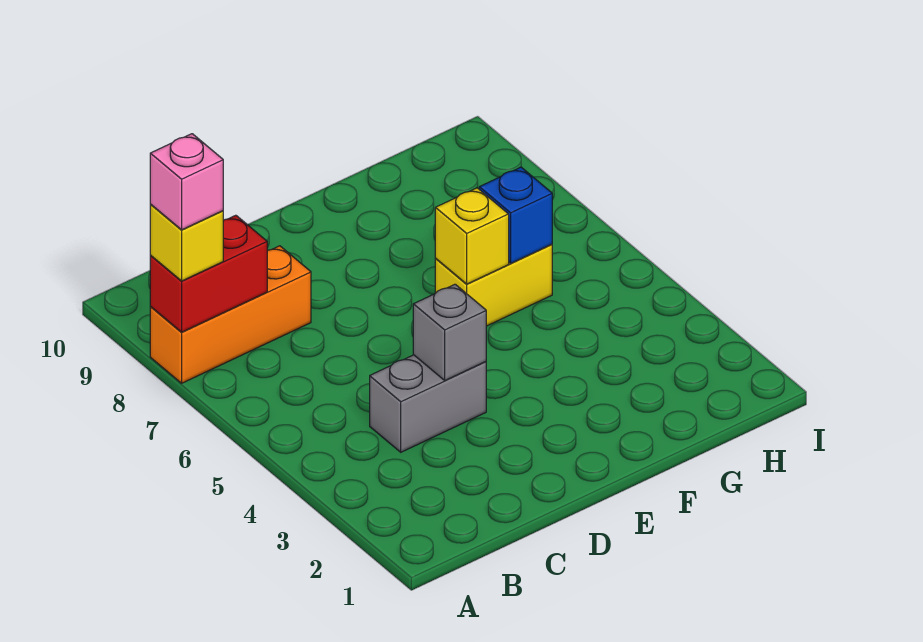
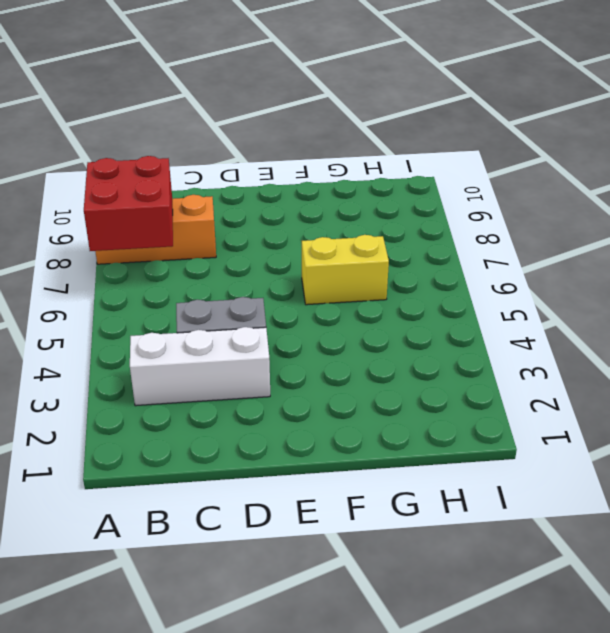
red brick A7:B8 level 2 -> red brick A8:B8 level 2
white brick B3:D3 level 1 -> none
none -> grey brick D4 level 2
none -> yellow brick F6 level 2

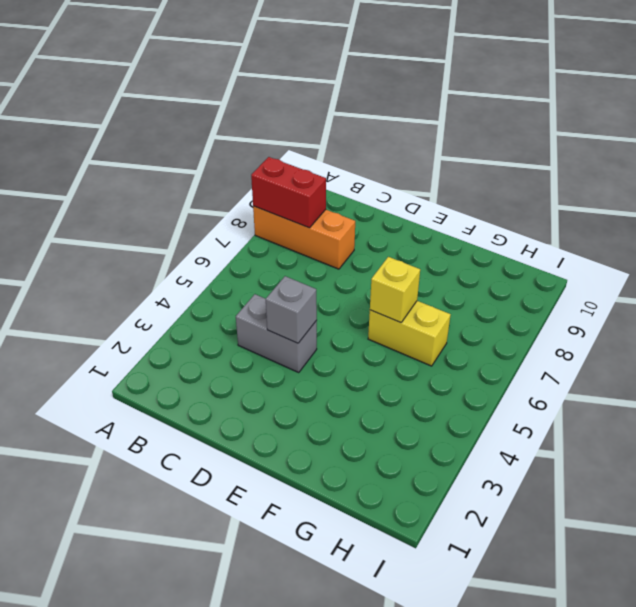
none -> blue brick G6 level 2
none -> yellow brick A8 level 3

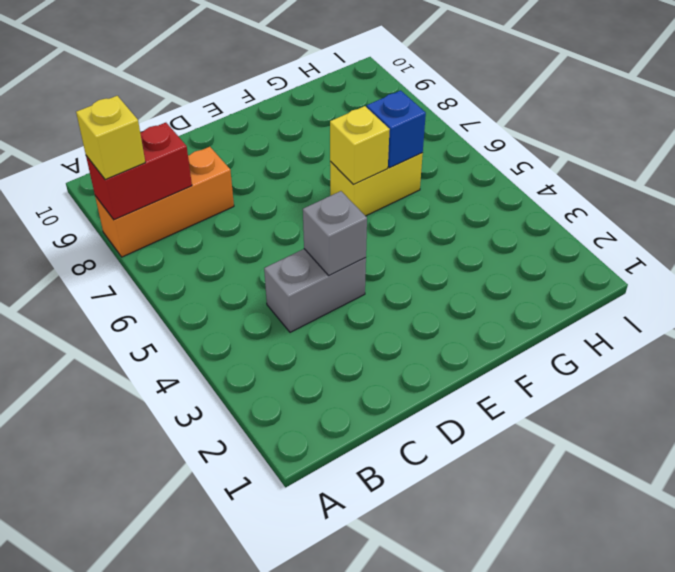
none -> pink brick A8 level 4

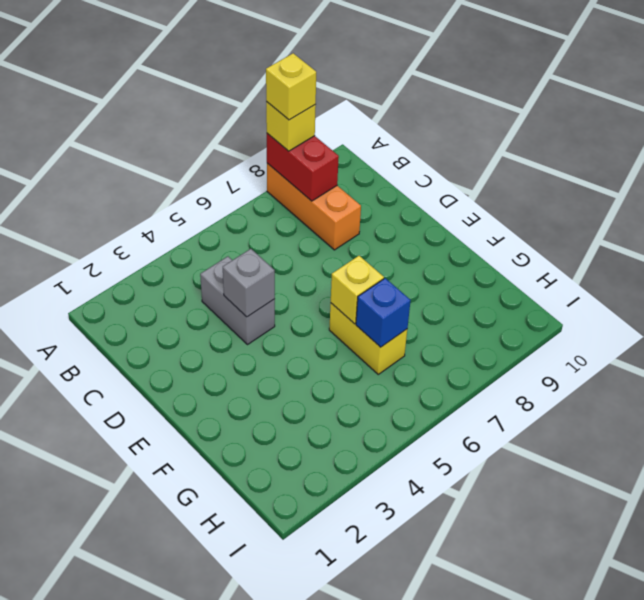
yellow brick A8 level 4 -> pink brick A8 level 4

